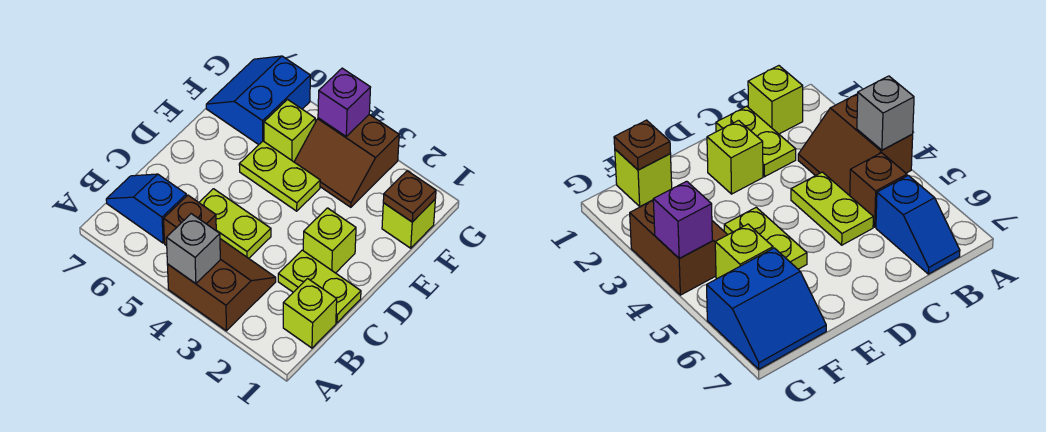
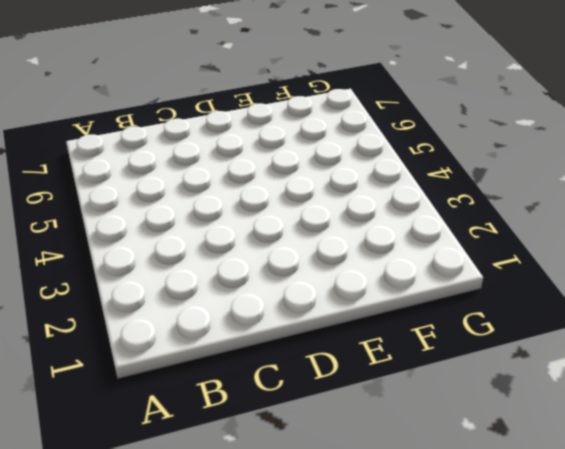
none -> brown slope A3:B4 level 1 top A
none -> lime brick B1 level 1
none -> brown brick B5 level 1

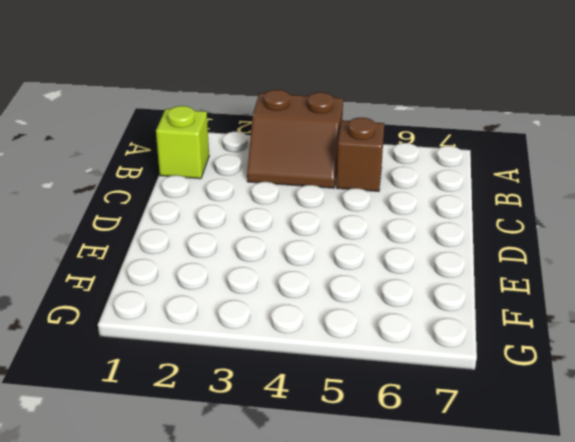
none -> blue slope B6:B7 level 1 top 6
none -> lime plate C1:C2 level 1
none -> lime plate C4:C5 level 1

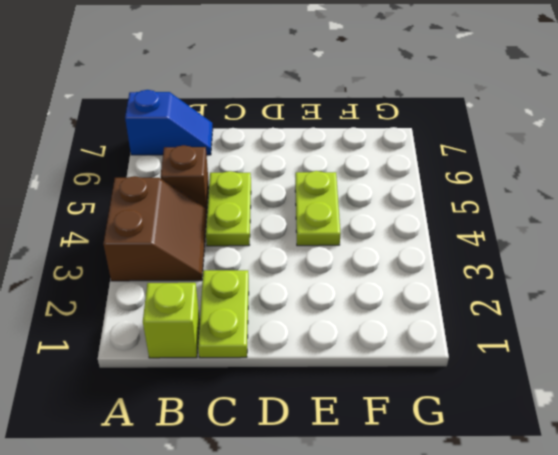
blue slope A7:B7 level 1 top A -> blue slope B6:B7 level 1 top 6
none -> lime brick D2 level 1
none -> lime brick F1 level 1
none -> brown slope F3:G4 level 1 top G

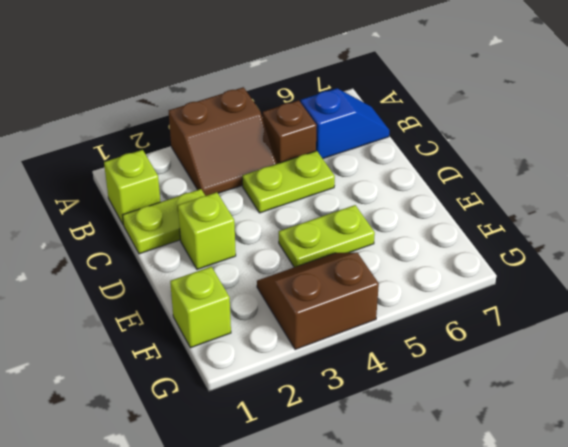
none -> lime brick F5 level 1
none -> blue slope F6:G7 level 1 top 6
none -> grey brick A4 level 2

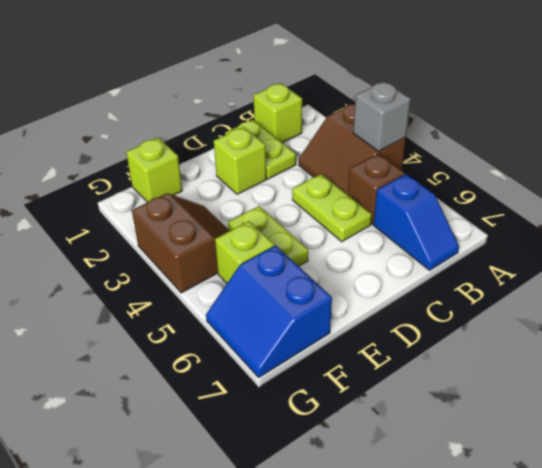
blue slope F6:G7 level 1 top F -> blue slope F6:G7 level 1 top 6
none -> brown plate F1 level 2
none -> purple brick G4 level 2

